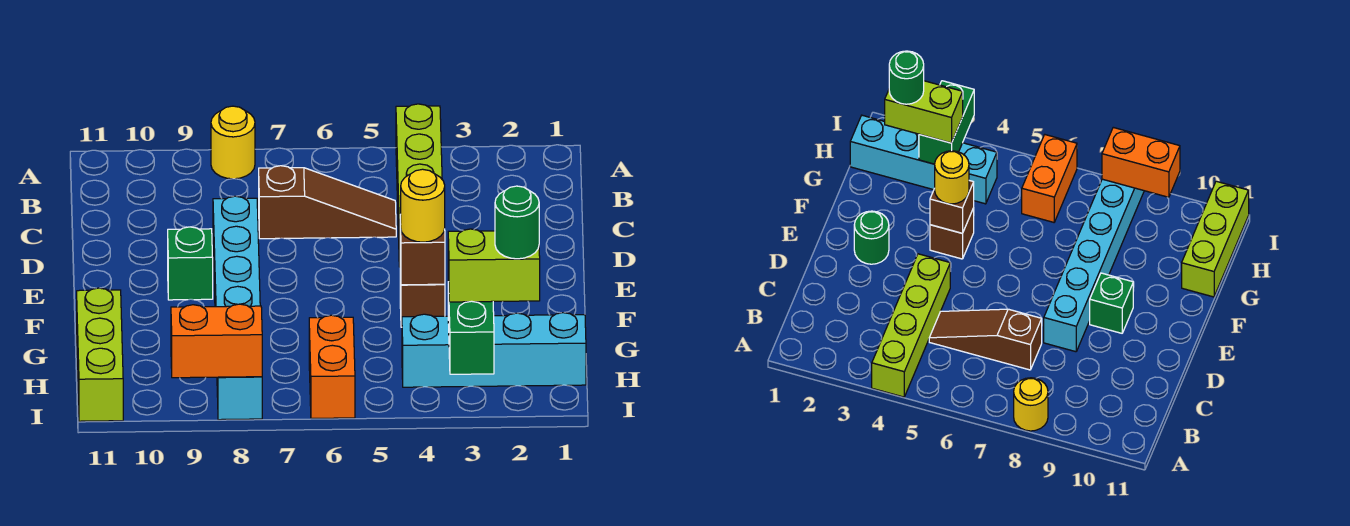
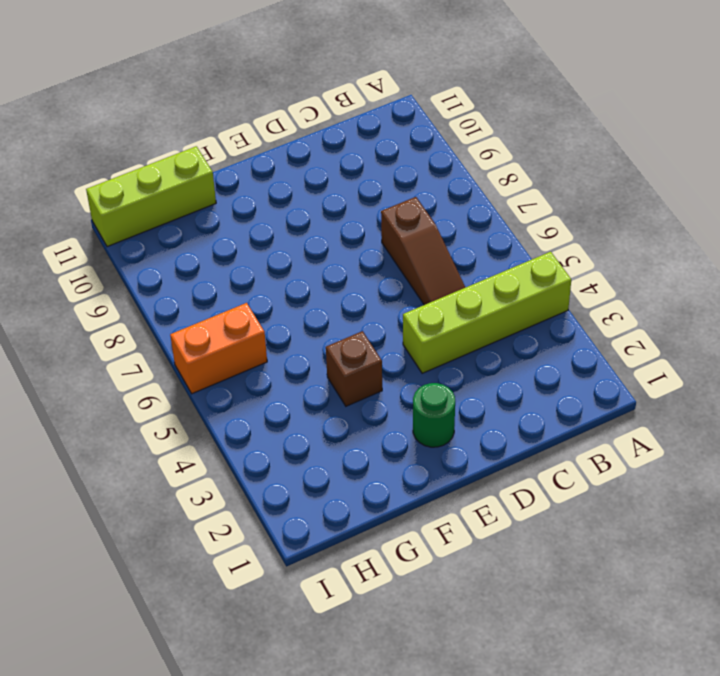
none -> yellow round brick A8 level 1
none -> cyan brick D8:I8 level 1
none -> green brick E9 level 1

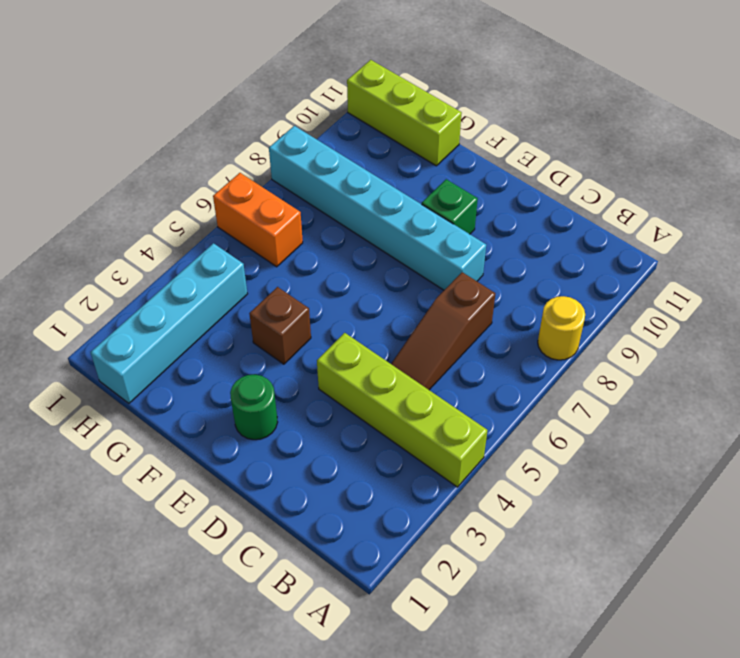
none -> brown brick F4 level 2
none -> green brick H3:I3 level 2
none -> orange brick I8:I9 level 2

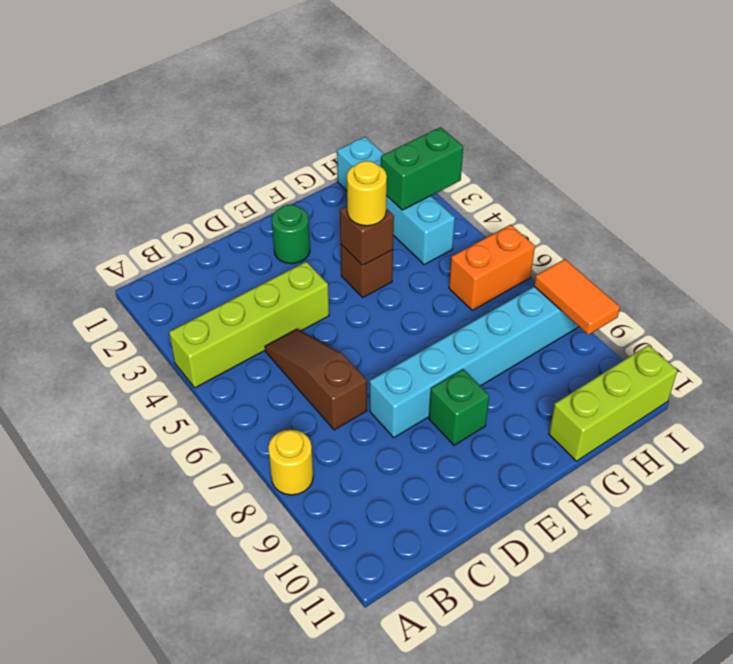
orange tile I8:I9 level 2 -> orange brick I8:I9 level 2
none -> lime brick H2:H3 level 3
none -> green round brick H2 level 4

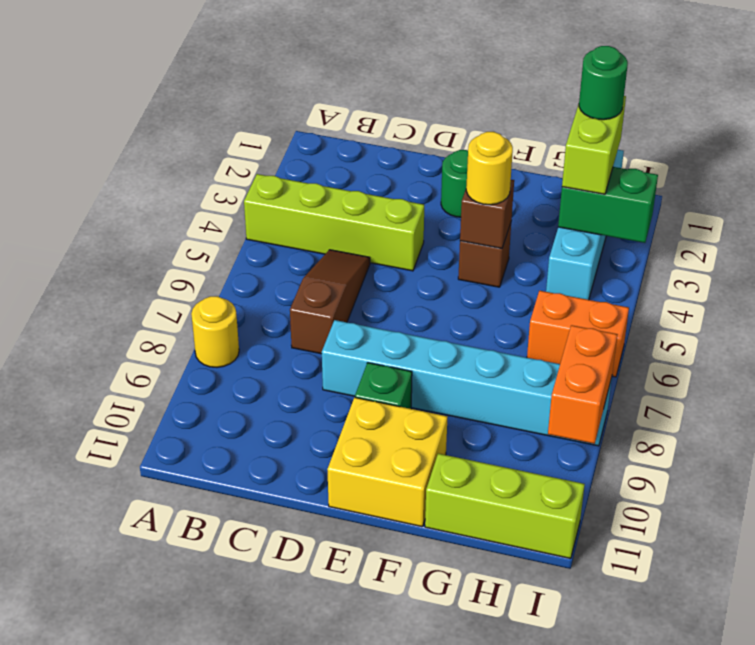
yellow brick E10:F11 level 1 -> none

